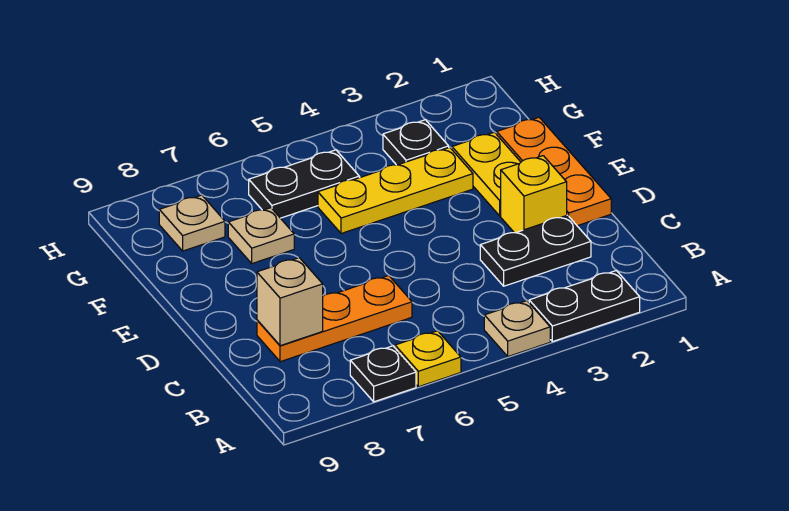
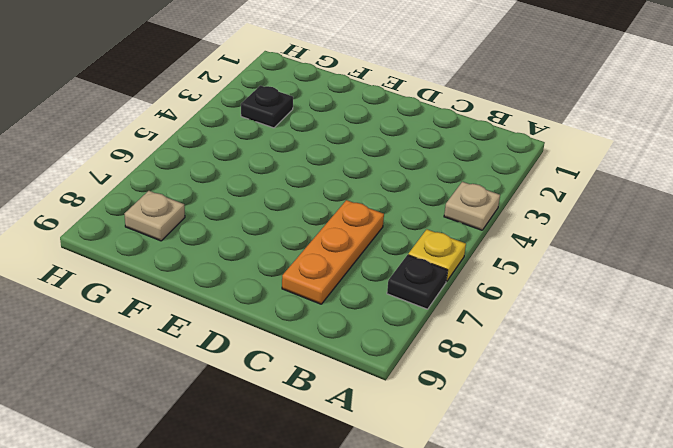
none -> black plate A2:A3 level 1
none -> black plate C2:C3 level 1
none -> orange plate D1:F1 level 1

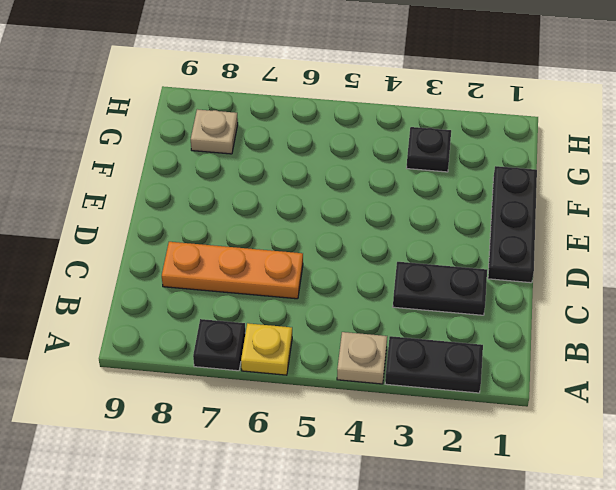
black plate D1:F1 level 1 -> orange plate D1:F1 level 1
none -> yellow brick D2 level 1
none -> yellow plate E2:F2 level 1
none -> yellow plate F3:F5 level 1

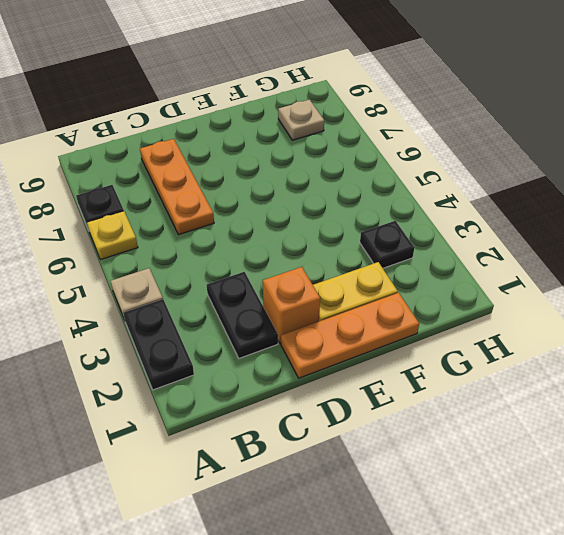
orange brick D2 level 1 -> yellow brick D2 level 1
none -> yellow plate F3:F5 level 1
none -> tan plate F7 level 1
none -> black plate G5:G6 level 1

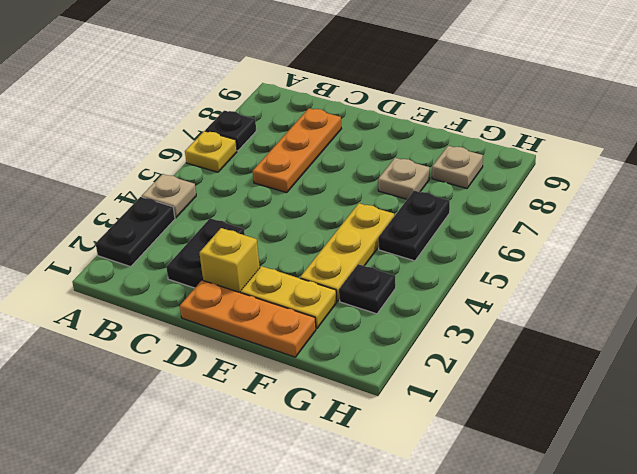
none -> tan brick C8 level 2

